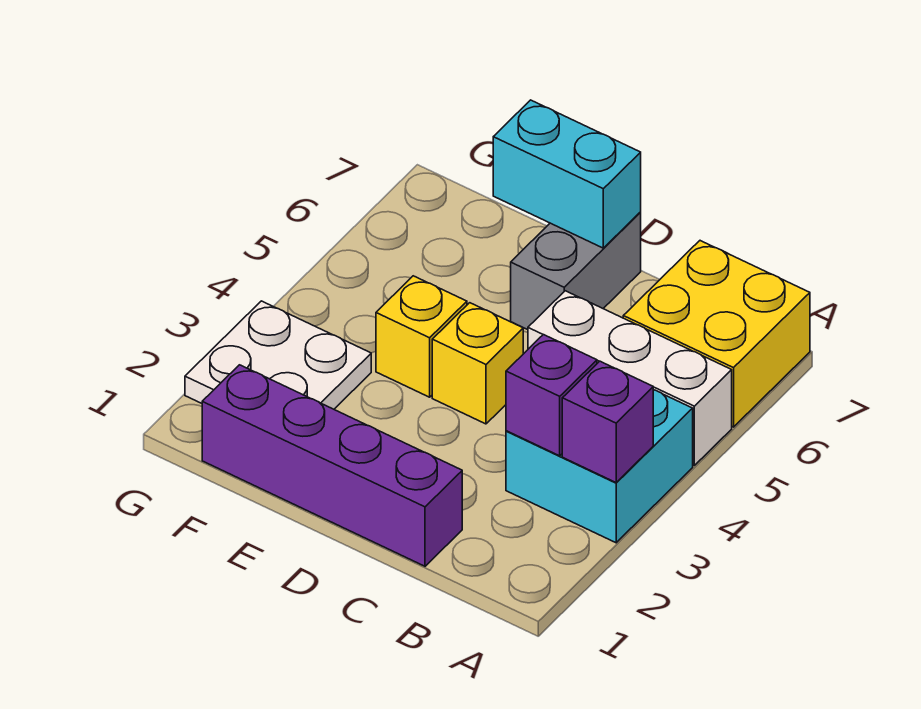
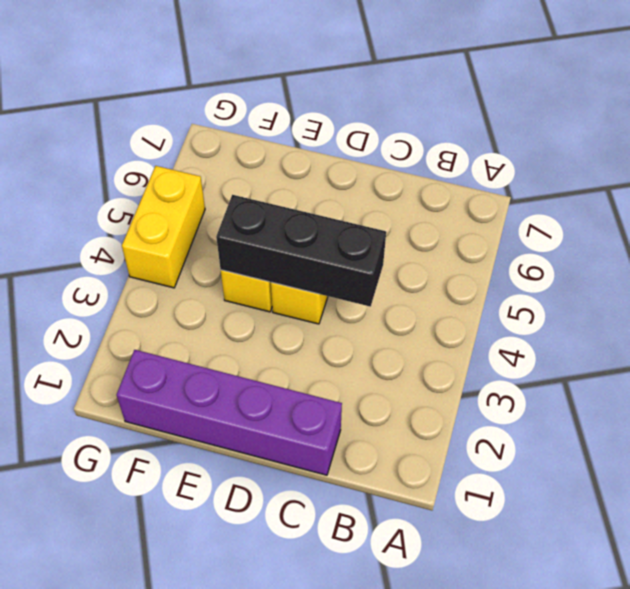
black brick C4:E4 level 2 -> none
yellow brick G4:G5 level 1 -> none
none -> cyan brick A3:B4 level 1
none -> white brick A5:C5 level 1

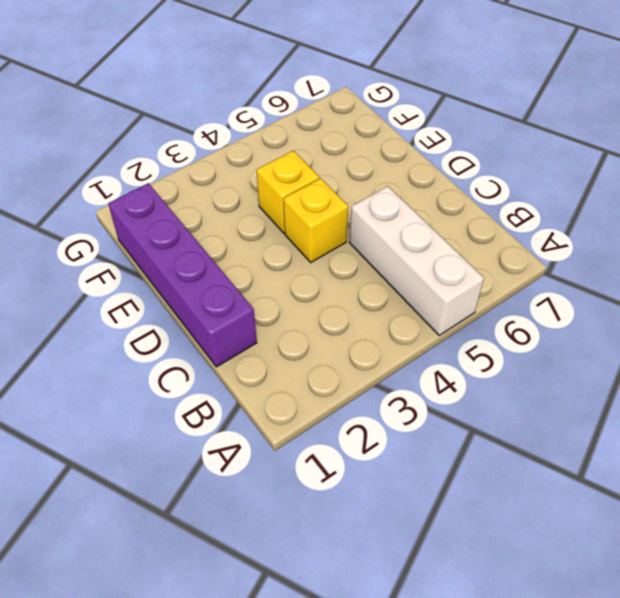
none -> cyan brick A3:B4 level 1
none -> yellow brick A6:B7 level 1

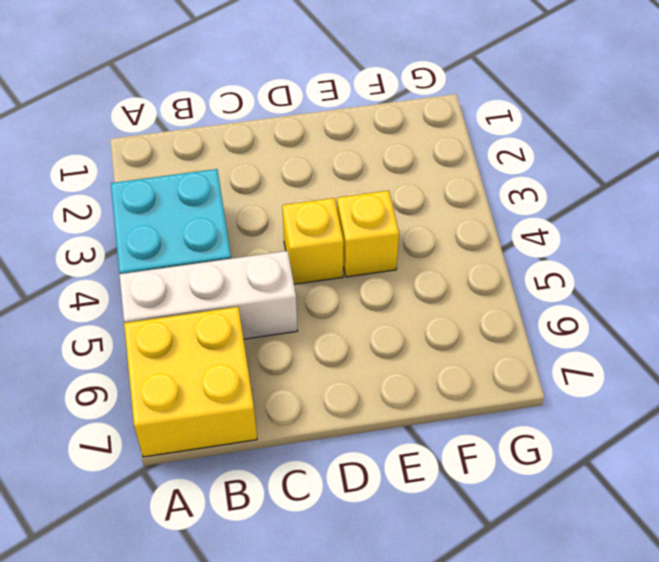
none -> purple brick C1:F1 level 1
none -> grey brick D6:D7 level 1

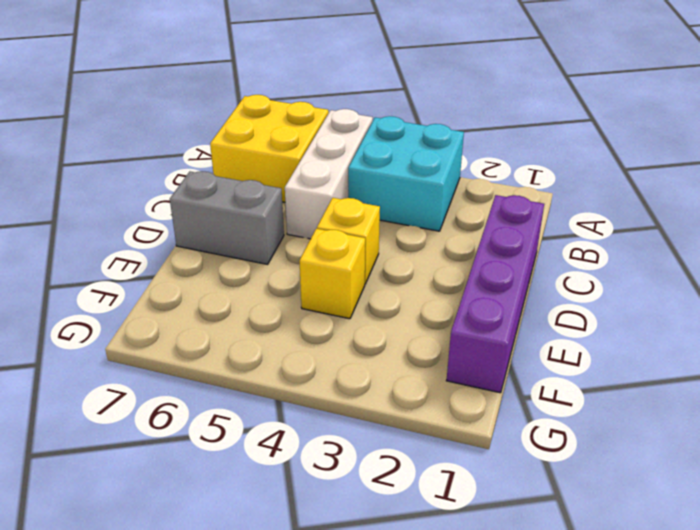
none -> white plate F2:G3 level 1
none -> purple brick A3 level 2

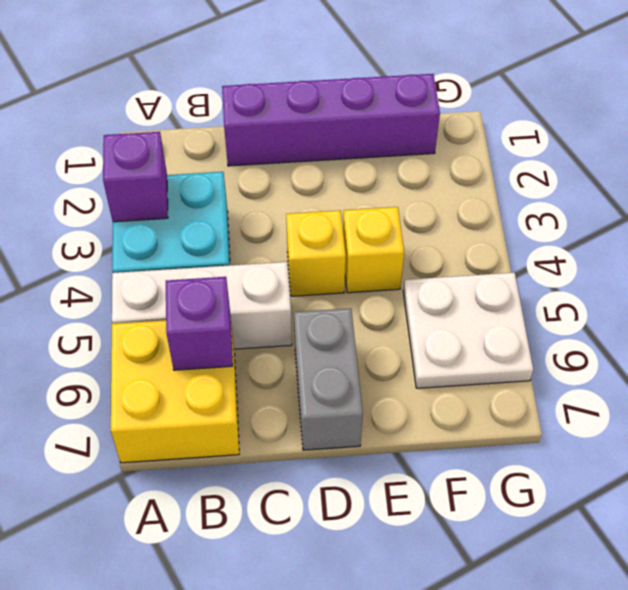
purple brick B6 level 2 -> purple brick B3 level 2
white plate F5:G6 level 1 -> white plate F2:G3 level 1
none -> cyan brick D7:E7 level 2

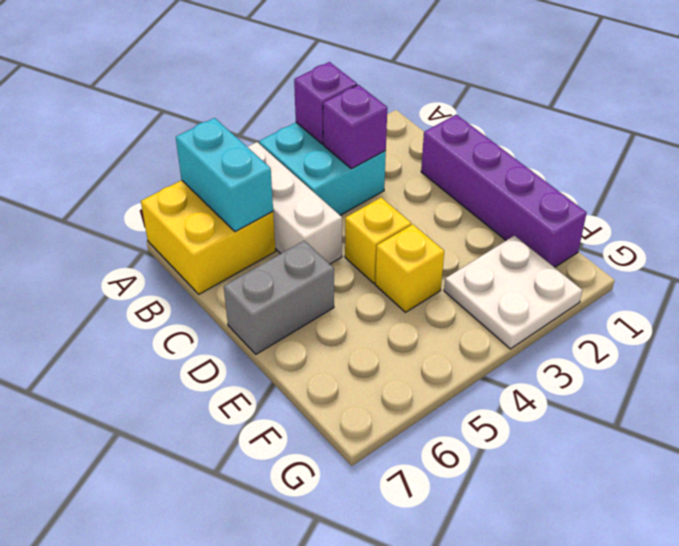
cyan brick A6:B6 level 2 -> cyan brick D7:E7 level 2

